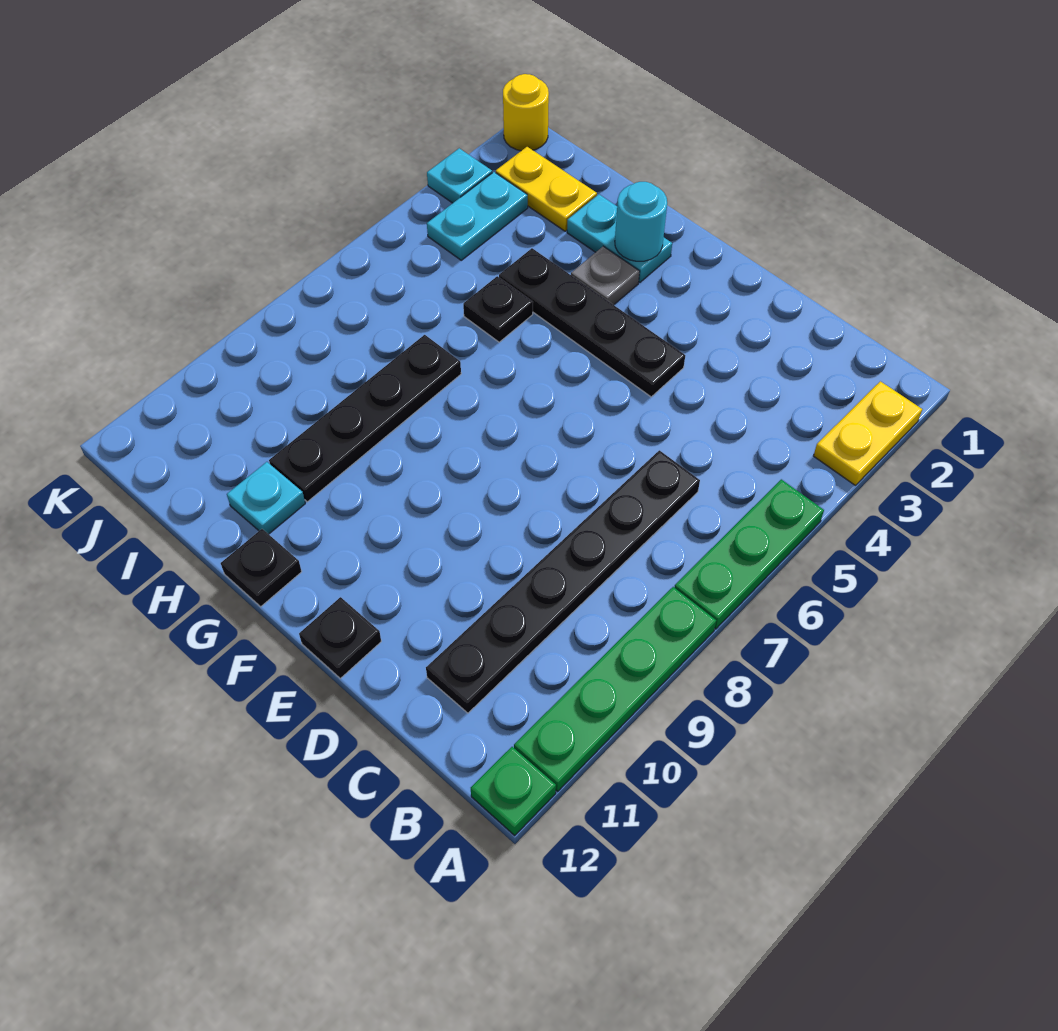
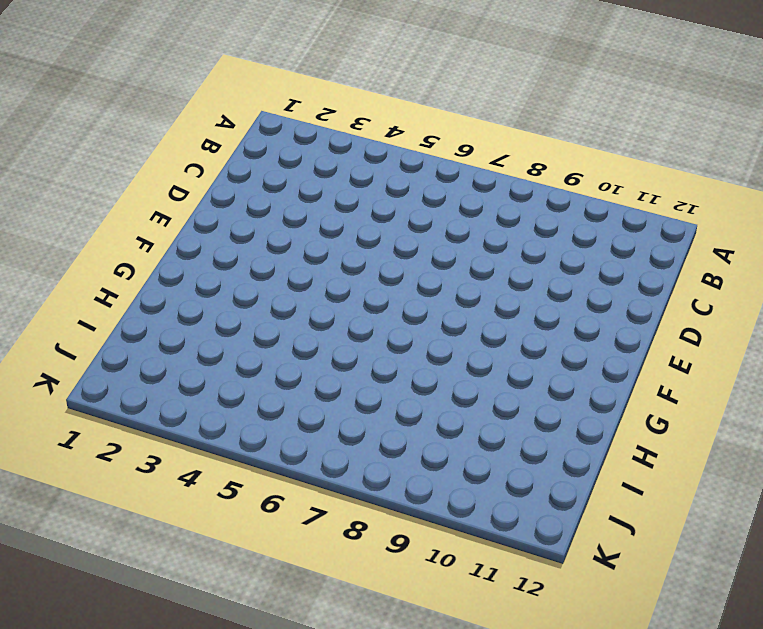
none -> yellow plate A2:A3 level 1
none -> green plate A5:A7 level 1
none -> green plate A8:A11 level 1

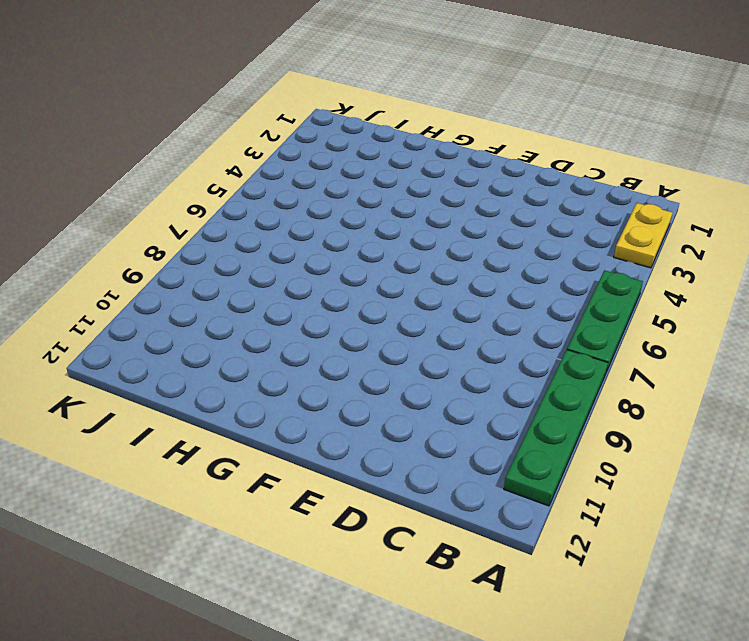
none -> green plate A12 level 1
none -> black plate C6:C11 level 1
none -> black plate E4:H4 level 1

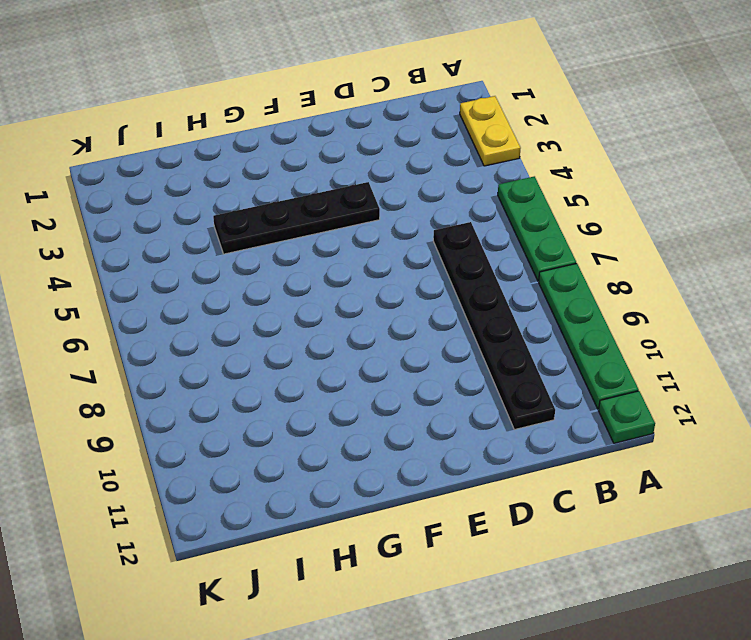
none -> black plate E12 level 1
none -> cyan plate G2:H2 level 1
none -> grey plate G3 level 1

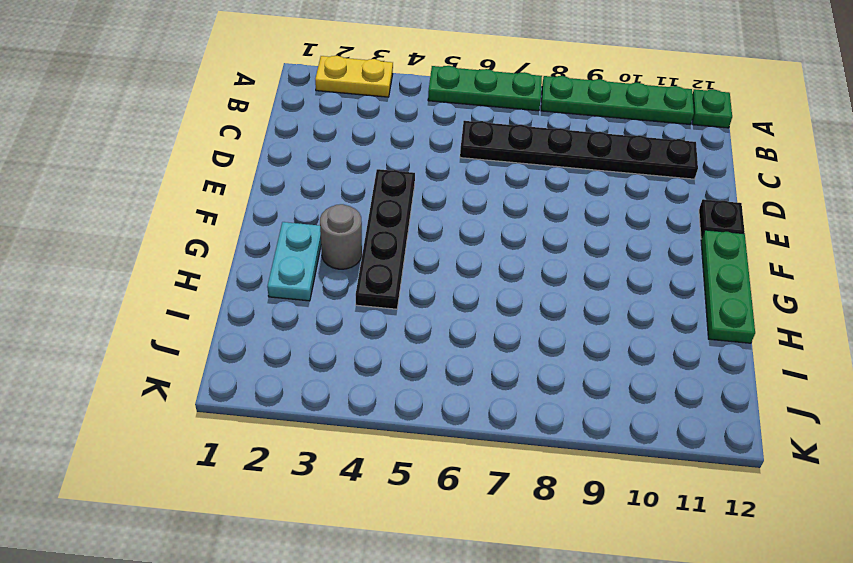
green plate F12:H12 level 1 -> black plate G12 level 1
grey round brick G3 level 1 -> grey plate G3 level 1
none -> black plate H5 level 1
none -> black plate H7:H10 level 1
none -> cyan plate H11 level 1

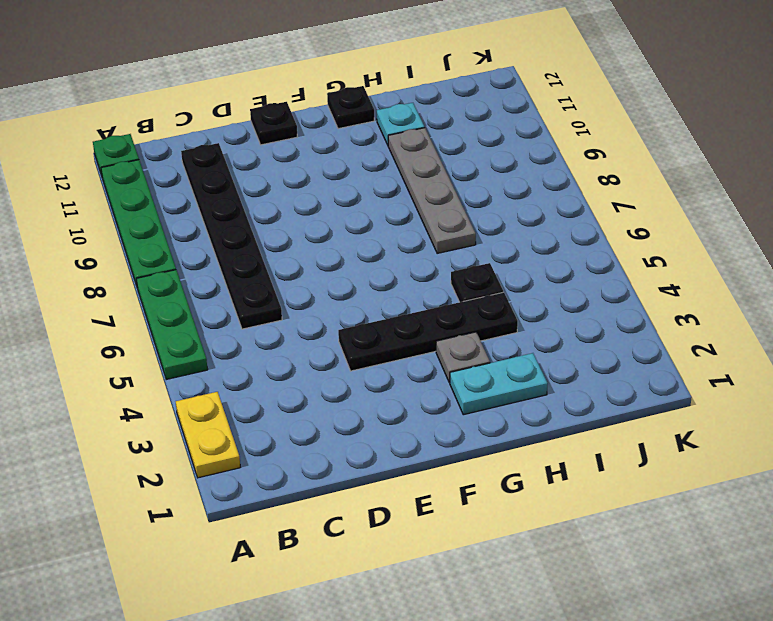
grey plate H7:H10 level 1 -> black plate H7:H10 level 1
none -> yellow plate I2:J2 level 1
none -> cyan plate J3:J4 level 1
none -> yellow round brick K1 level 1

